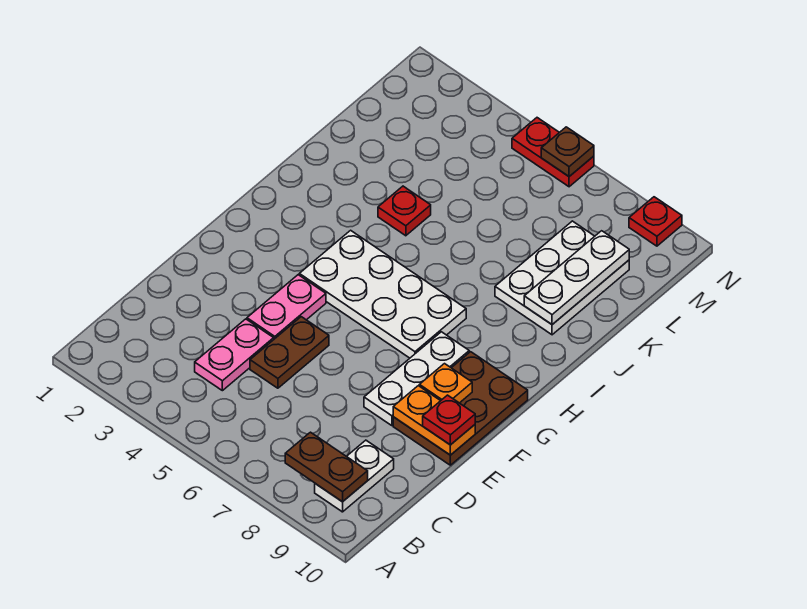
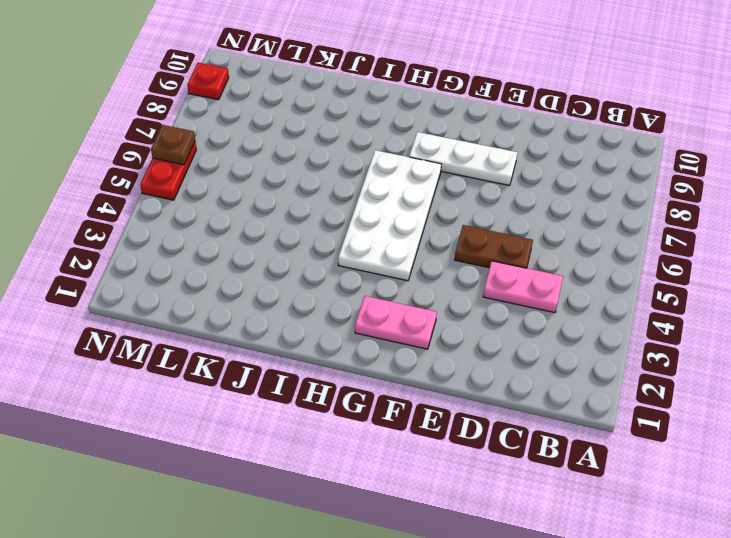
pink plate F2:G2 level 1 -> pink plate E4:F4 level 1
none -> white plate B9:C9 level 1
none -> brown plate E9:G10 level 1
none -> red plate J4 level 1

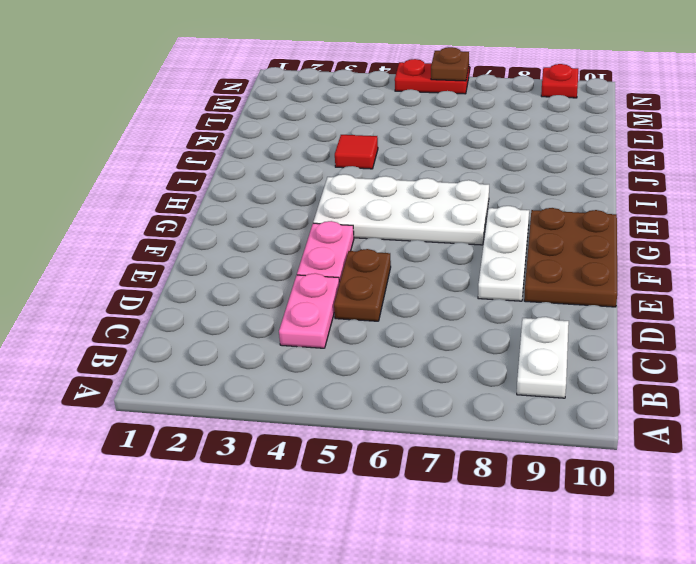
red tile J4 level 1 -> red plate J4 level 1
none -> white plate J8:L9 level 1
none -> brown plate B8:B9 level 2
none -> orange plate E9:E10 level 2

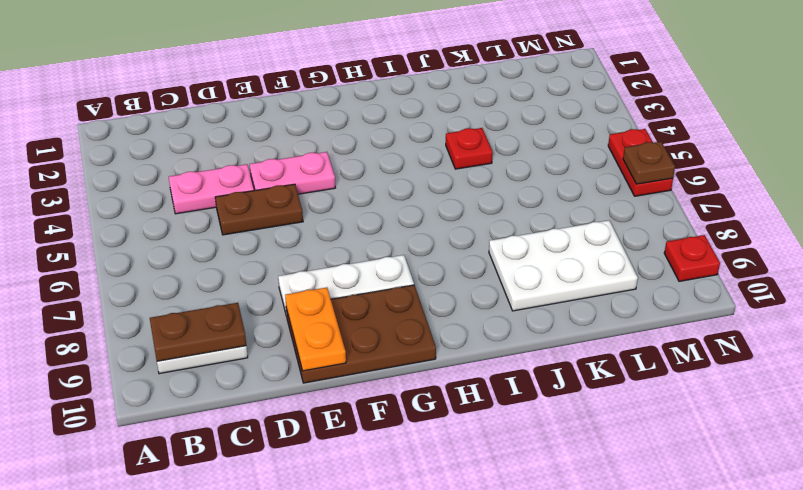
brown plate B9:C9 level 2 -> brown plate B8:B9 level 2
none -> white plate G4:H7 level 1
none -> orange plate F9 level 2
none -> white plate J9:L9 level 2

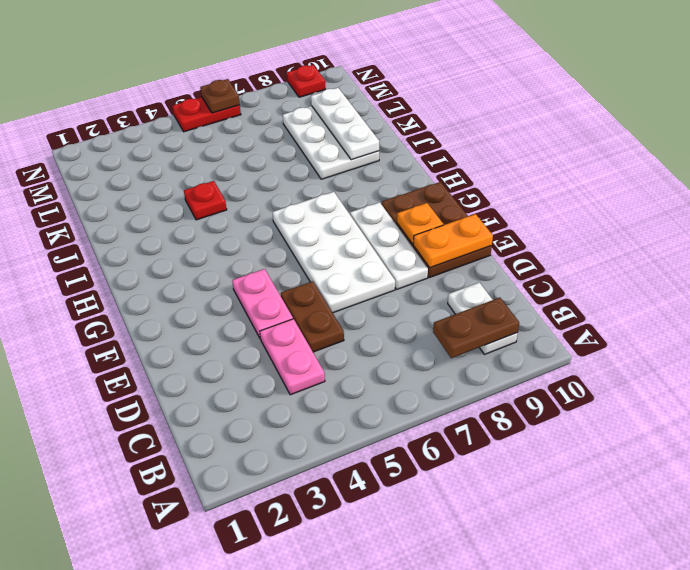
white plate E6:H7 level 1 -> white plate G4:H7 level 1
none -> red plate E10 level 3

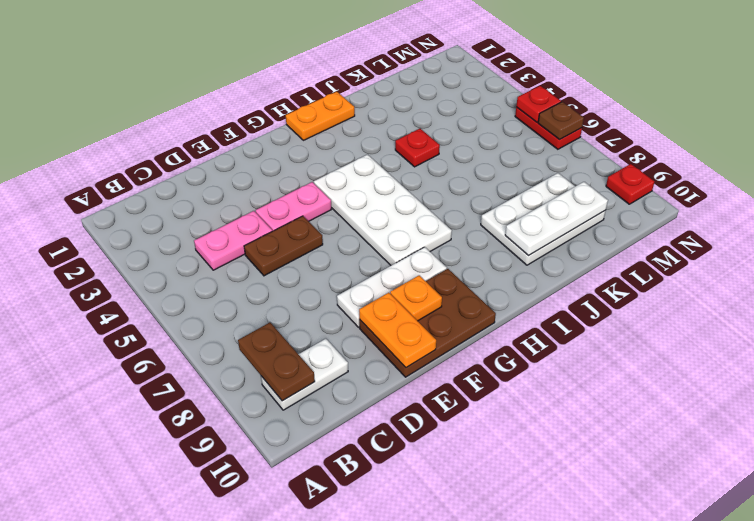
orange plate H1:I1 level 1 -> none
red plate N5 level 2 -> red plate E10 level 3

